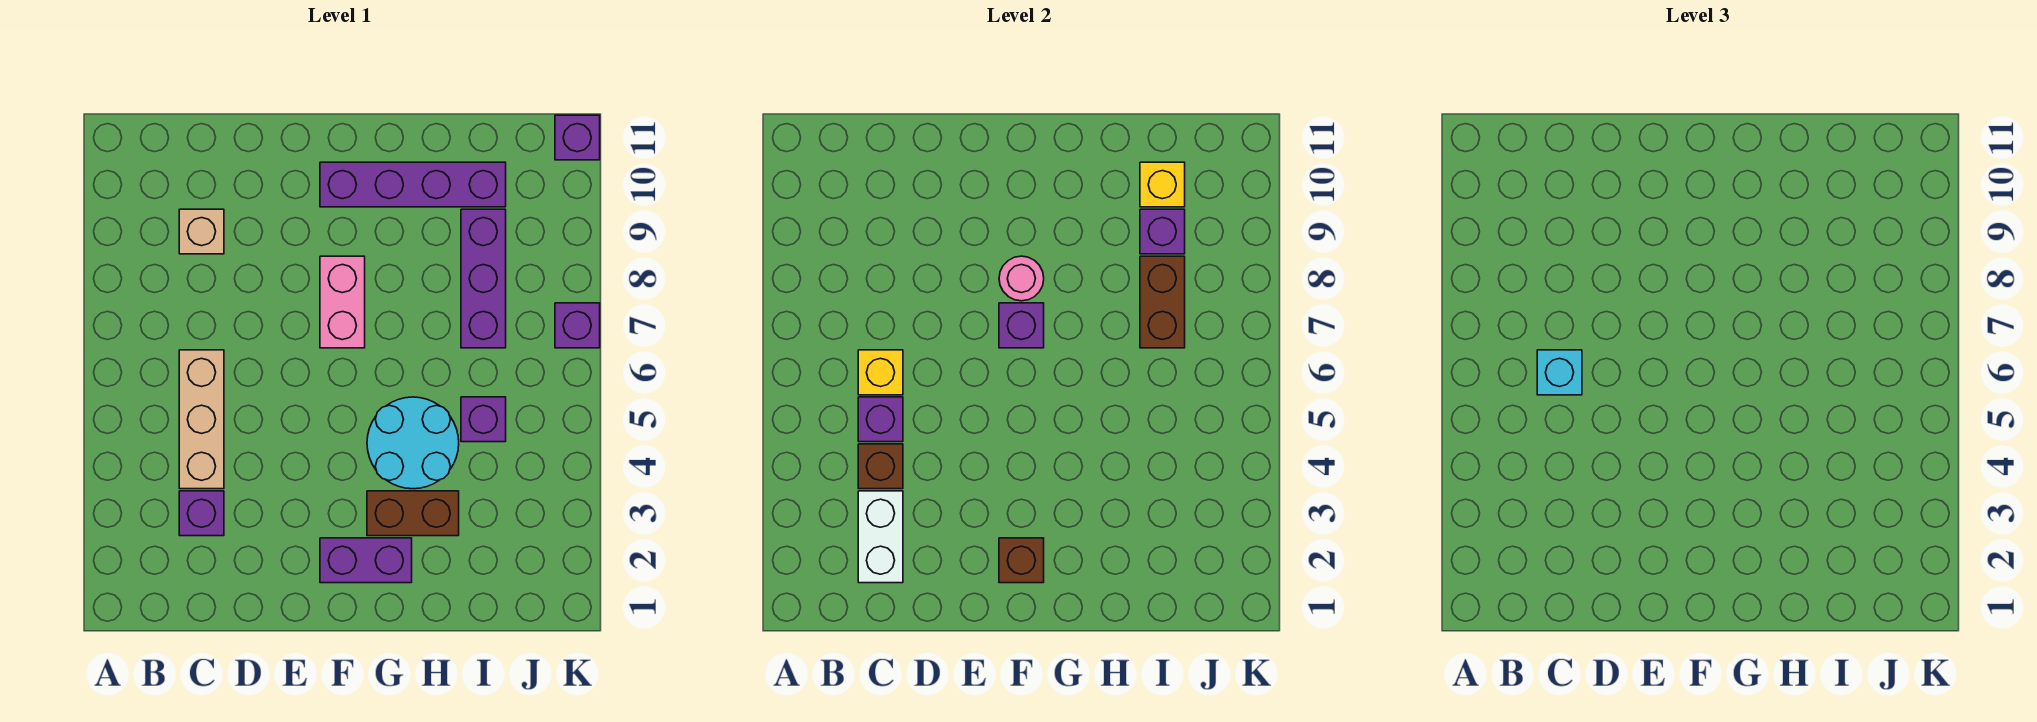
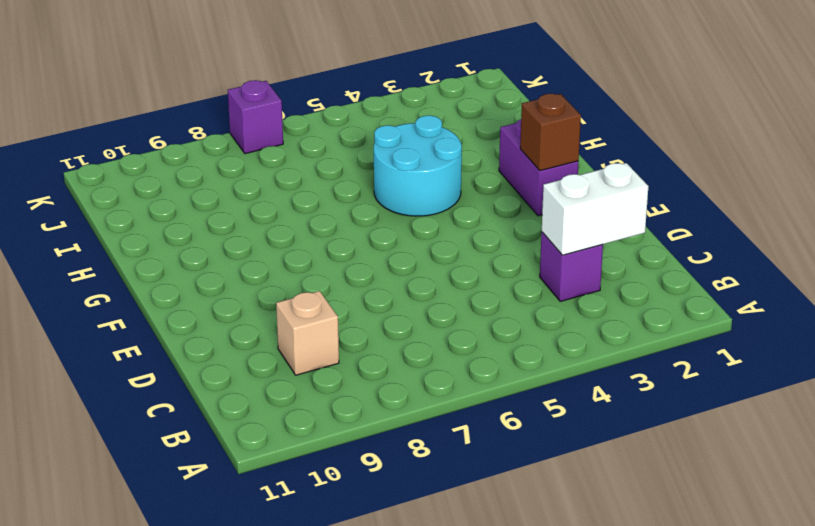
none -> tan brick C4:C6 level 1
none -> pink brick F7:F8 level 1
none -> purple brick F10:I10 level 1

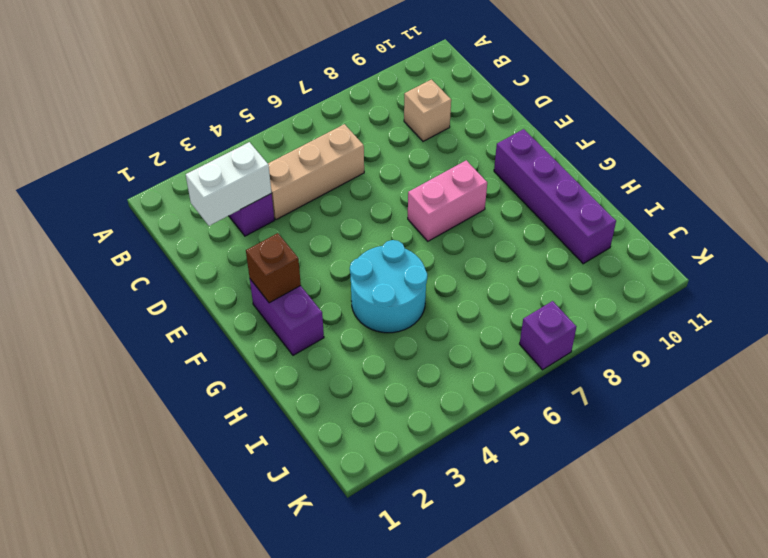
none -> brown brick G3:H3 level 1
none -> purple brick I5 level 1
none -> purple brick I7:I9 level 1

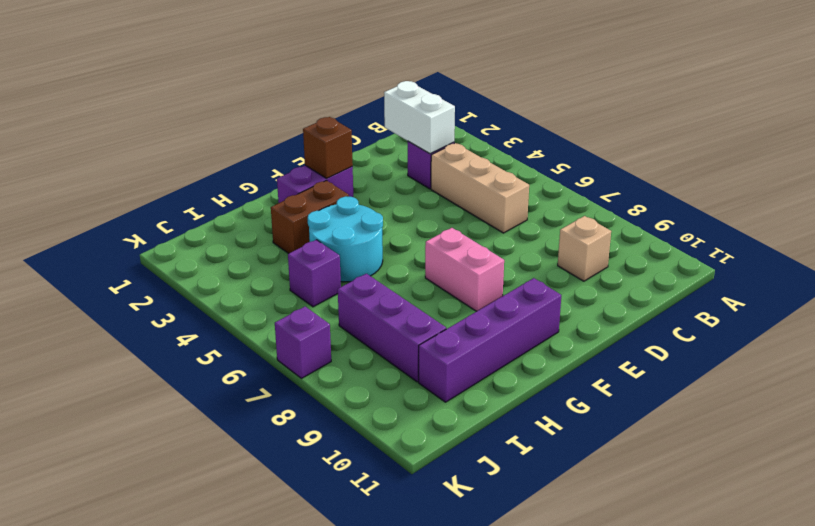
none -> purple brick K11 level 1
none -> brown brick C4 level 2
none -> purple brick C5 level 2

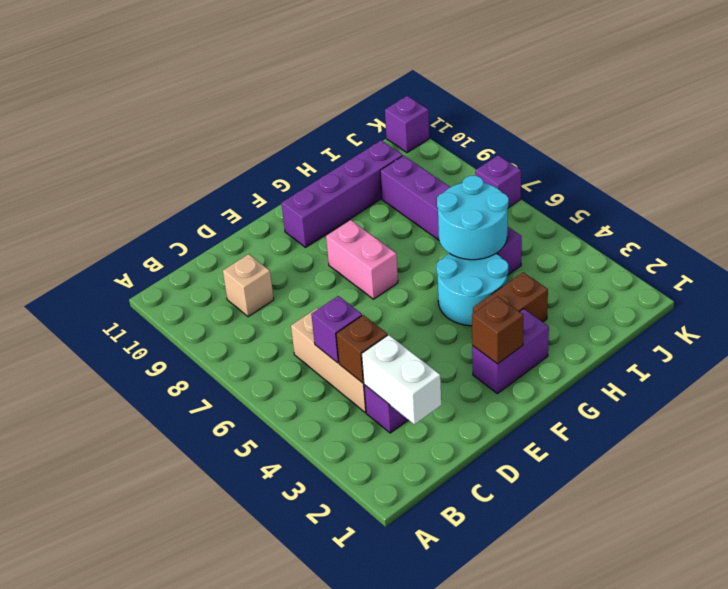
cyan round brick H5:I6 level 2 -> none
none -> yellow brick C6 level 2
none -> purple brick F7 level 2
none -> pink round brick F8 level 2

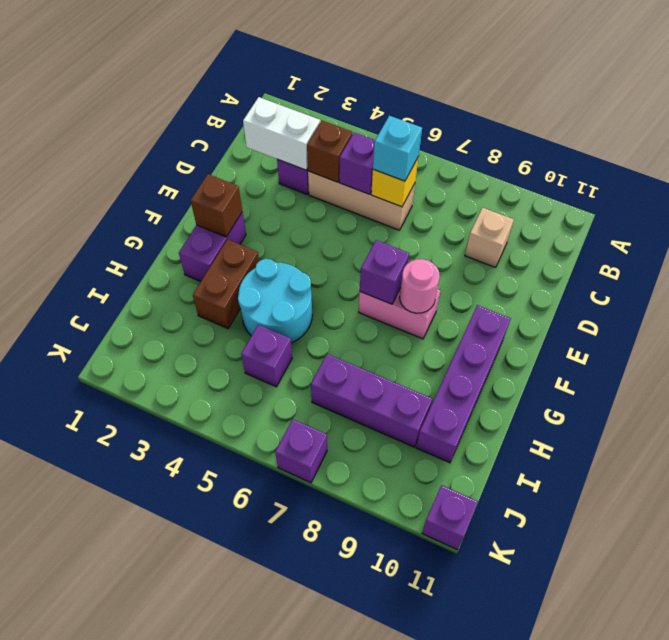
none -> brown brick I7:I8 level 2
none -> purple brick I9 level 2
none -> yellow brick I10 level 2

